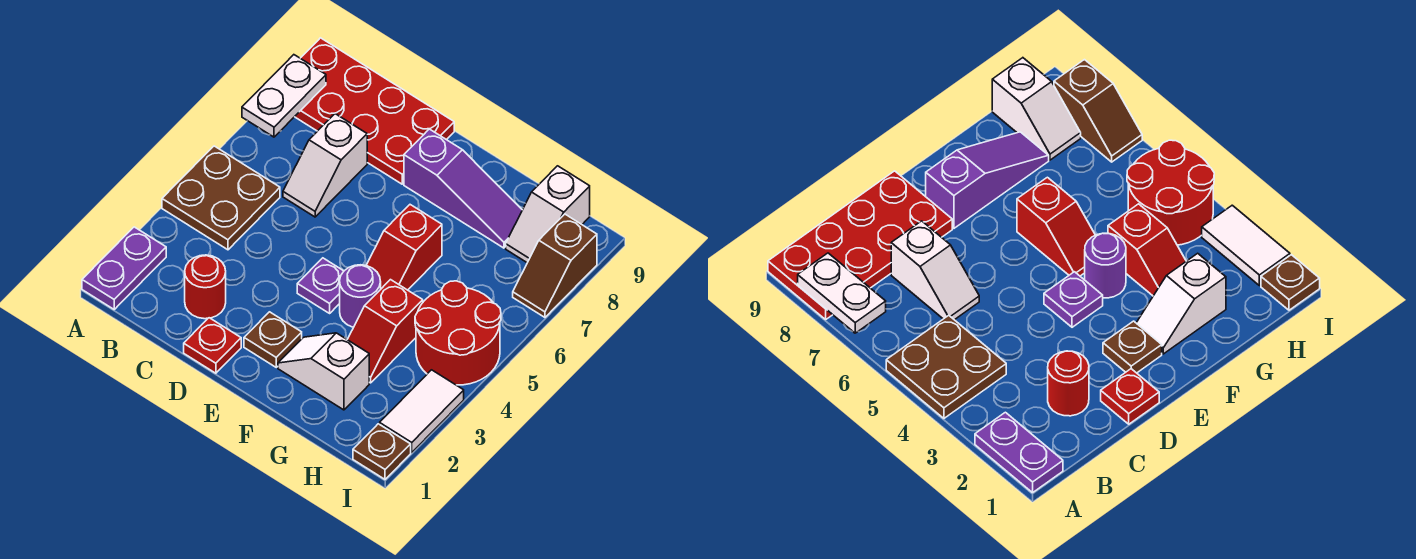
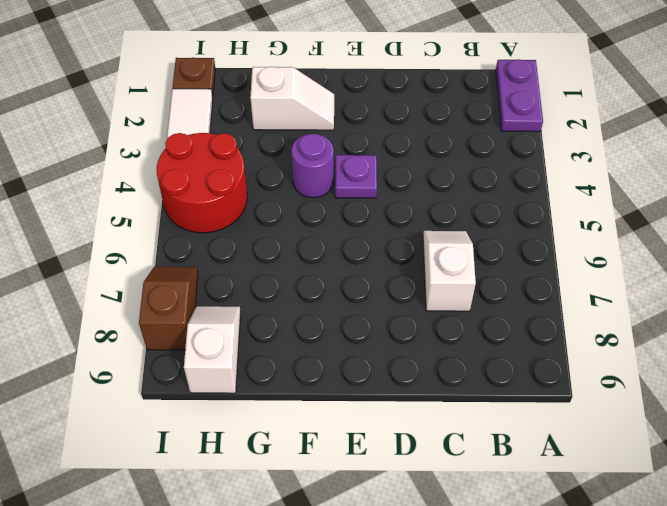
none -> brown plate A4:B5 level 1
none -> red plate A8:D9 level 1
none -> red round brick C2 level 1

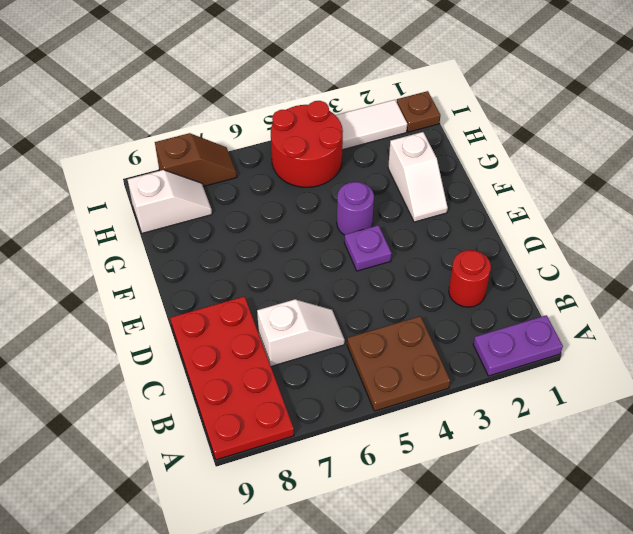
none -> red plate D1 level 1
none -> brown plate E2 level 1
none -> purple slope E8:G8 level 1 top E

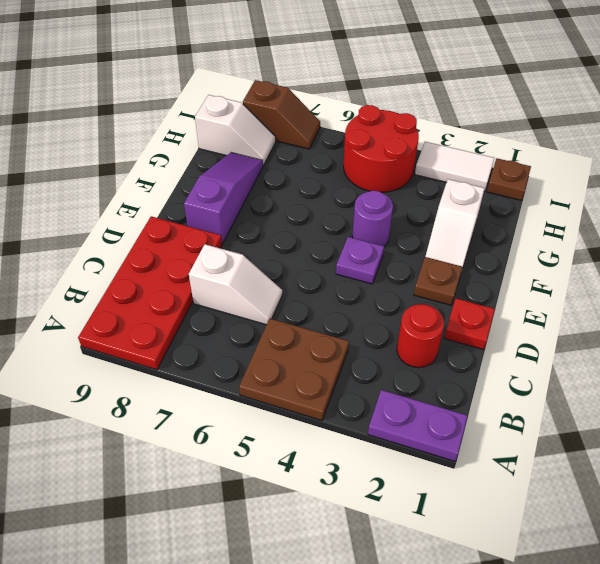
none -> red slope F5:F6 level 1 top 6
none -> red slope G3:G4 level 1 top 4
none -> white plate A7:A8 level 2

